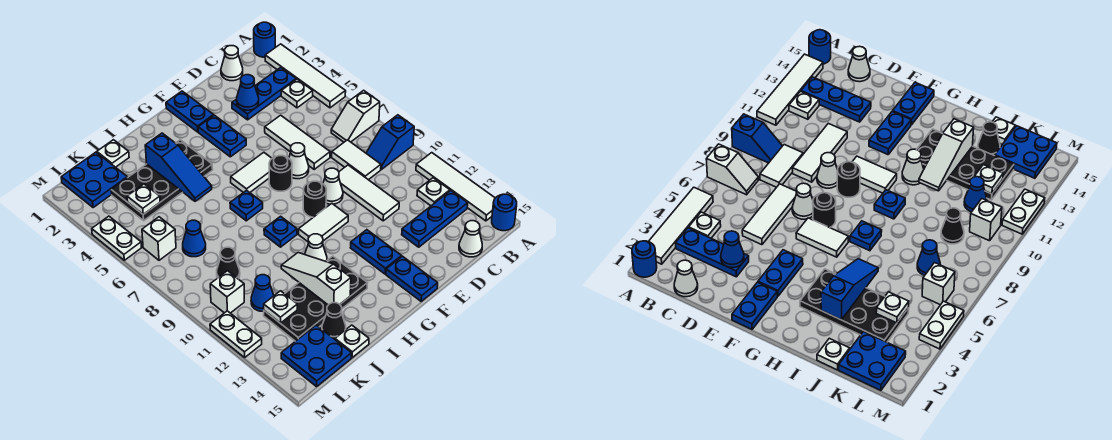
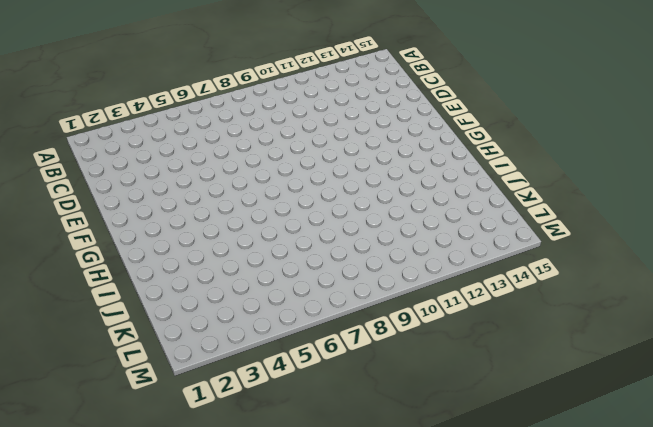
none -> blue round brick A1 level 1
none -> white tile A2:A5 level 1
none -> white slope A7:B7 level 1 top A
none -> blue slope A9:B9 level 1 top A

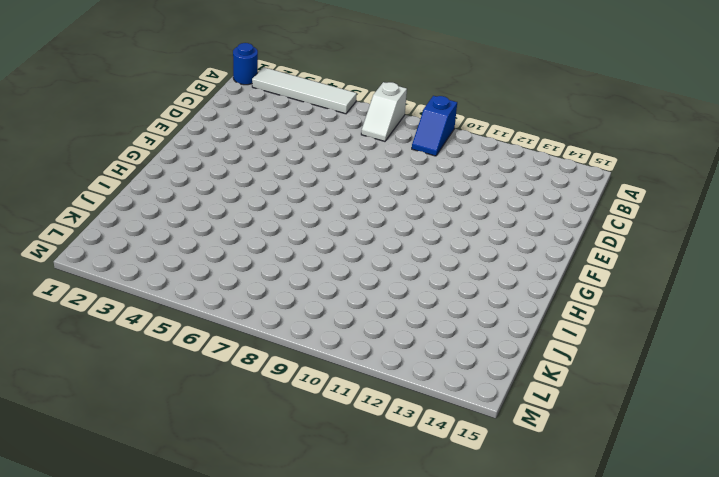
none -> white tile A11:A14 level 1
none -> blue round brick A15 level 1
none -> blue plate B3:D3 level 1
none -> white plate B4 level 1

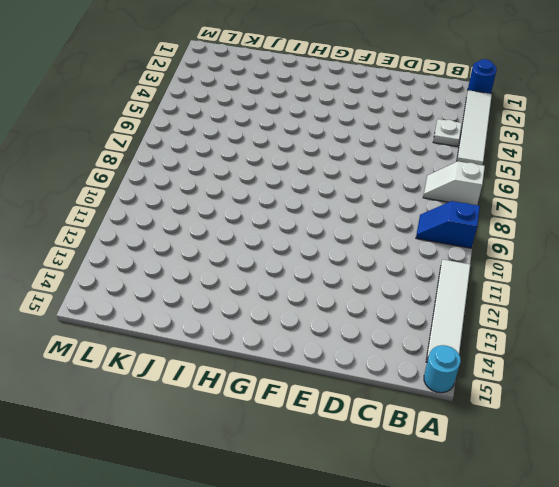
cyan round brick A15 level 1 -> blue round brick A15 level 1
none -> blue plate B3:D3 level 1
none -> white plate B12 level 1
none -> blue plate B13:D13 level 1
none -> white cone C1 level 1

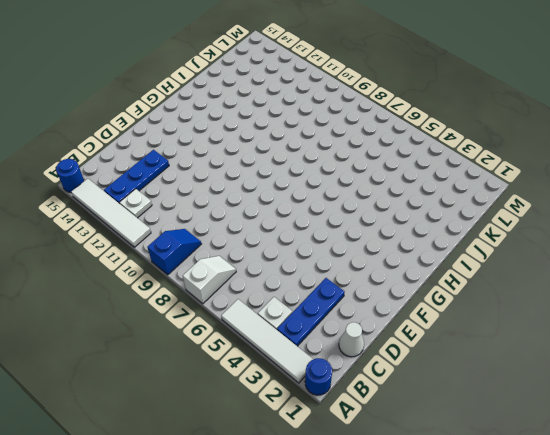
none -> white tile C8:C9 level 1
none -> white cone C15 level 1
none -> white tile D5:D7 level 1
none -> white tile D9:D11 level 1

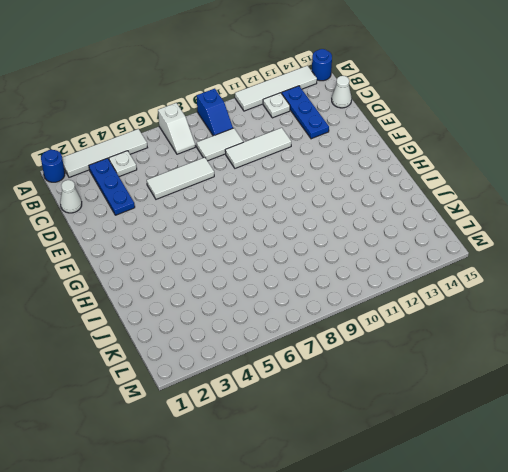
none -> white cone E7 level 1
none -> white cone E9 level 1
none -> blue plate F1:F2 level 1
none -> blue plate F3:F4 level 1

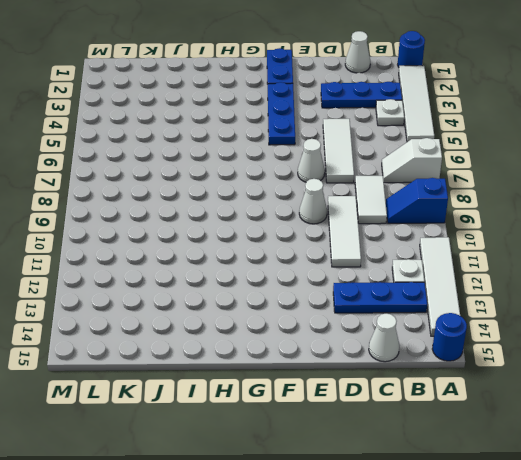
blue plate F3:F5 level 1 -> blue plate F3:F4 level 1
none -> white tile F6:G6 level 1
none -> black round brick F7 level 1
none -> black round brick F9 level 1
none -> white tile F10:G10 level 1

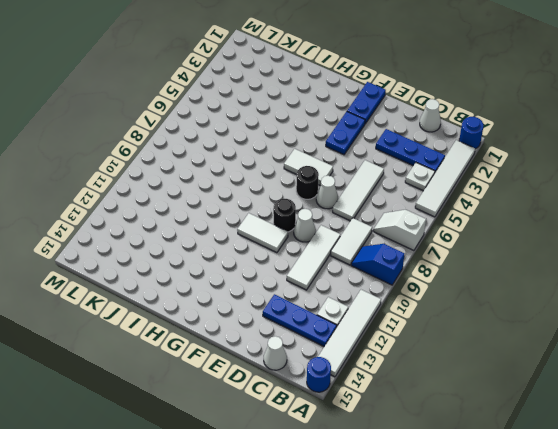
none -> blue plate F12:F13 level 1
none -> blue plate F14:F15 level 1
none -> black plate H3:K4 level 1
none -> blue plate H7 level 1

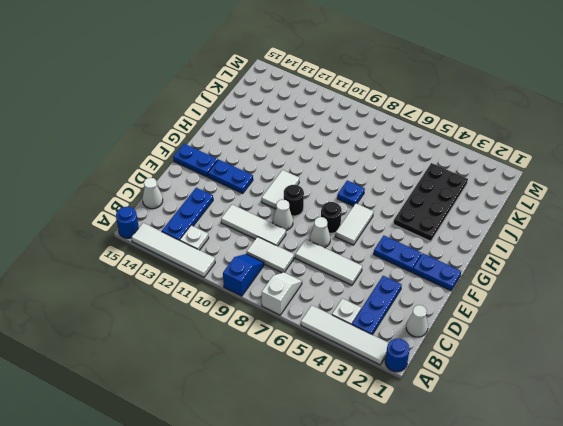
none -> blue plate H9 level 1
none -> white cone H11 level 1
none -> black plate H12:K13 level 1
none -> white plate J1 level 1

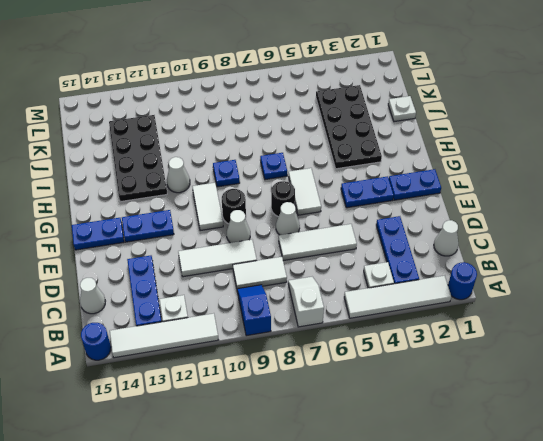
none -> black cone J14 level 1
none -> white plate J15 level 1
none -> blue plate K1:L2 level 1
none -> blue cone K7 level 1

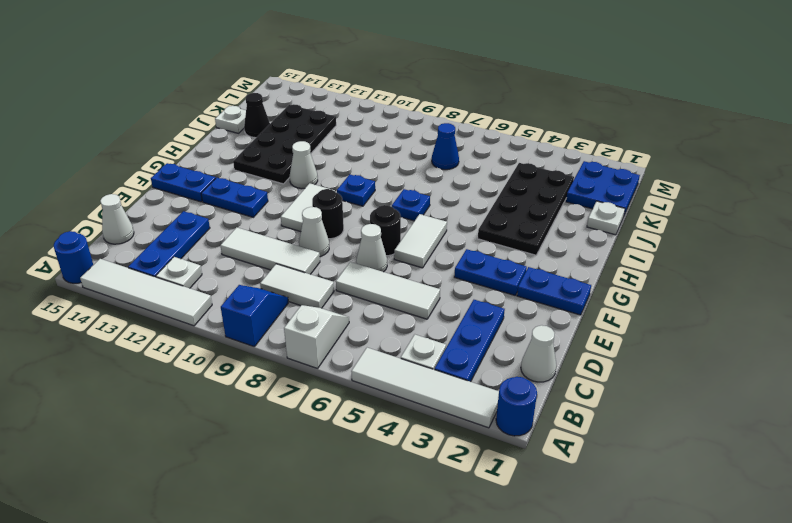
none -> black cone K9 level 1
none -> blue cone K11 level 1
none -> blue plate K14:L15 level 1
none -> white brick L6 level 1

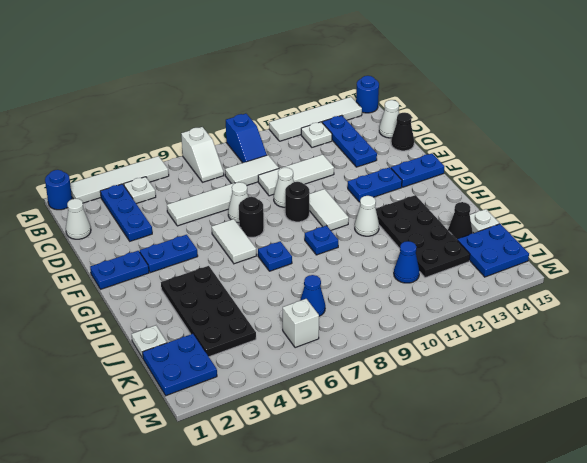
black cone D15 level 1 -> black cone K9 level 1
none -> white brick L10 level 1
none -> white plate M4:M5 level 1
none -> white plate M11:M12 level 1
none -> blue cone D3 level 2

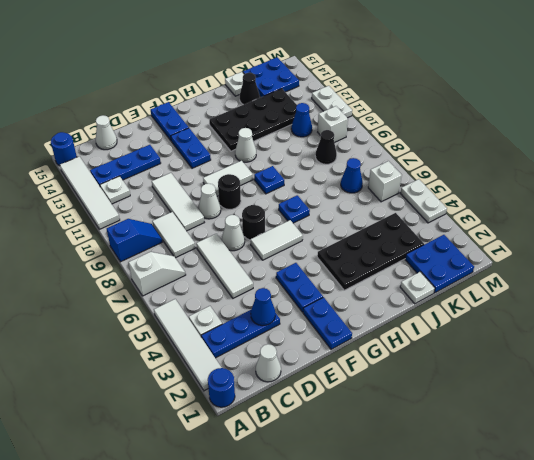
none -> blue slope I3:I5 level 2 top 3
none -> white slope I11:I13 level 2 top 13
none -> white plate K4 level 2
none -> white plate K12 level 2

